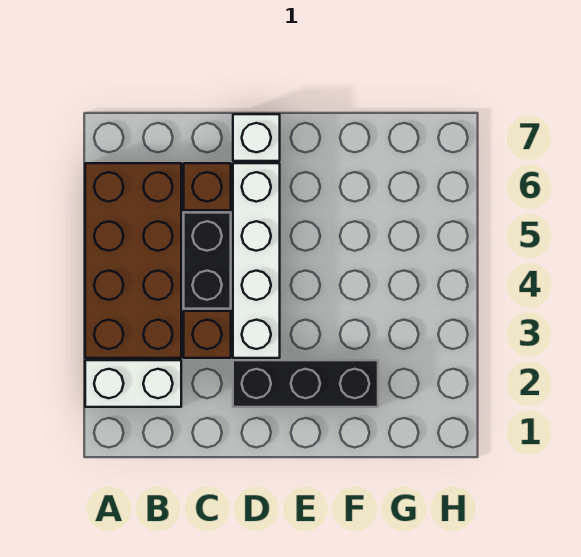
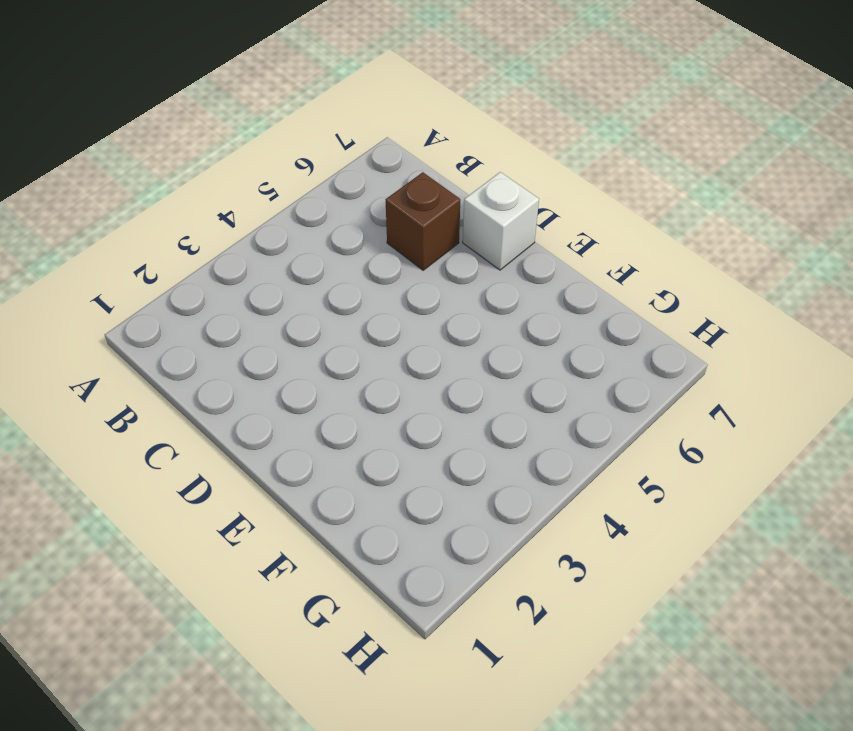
none -> white brick A2:B2 level 1
none -> brown brick A3:B6 level 1

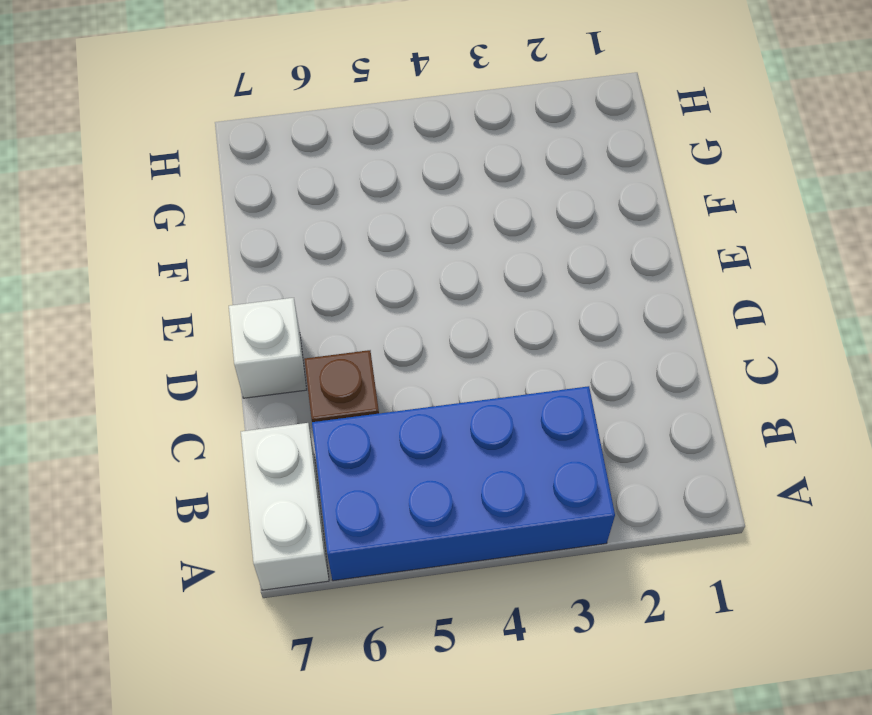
blue brick A3:B6 level 1 -> brown brick A3:B6 level 1
white brick A7:B7 level 1 -> white brick A2:B2 level 1
none -> brown brick C3 level 1
none -> black brick C4:C5 level 1

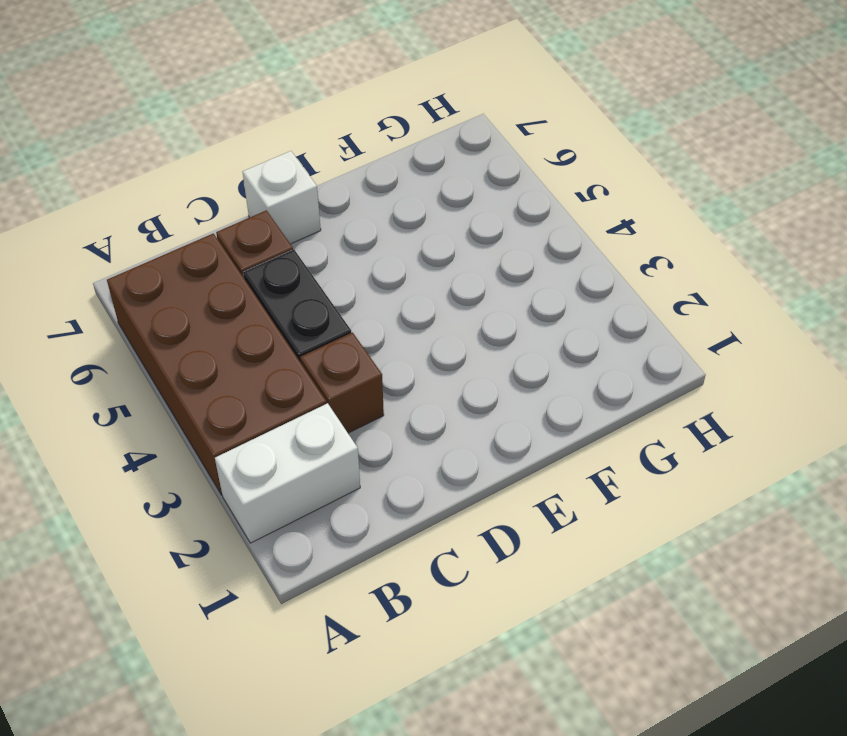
none -> black brick D2:F2 level 1
none -> white brick D3:D6 level 1

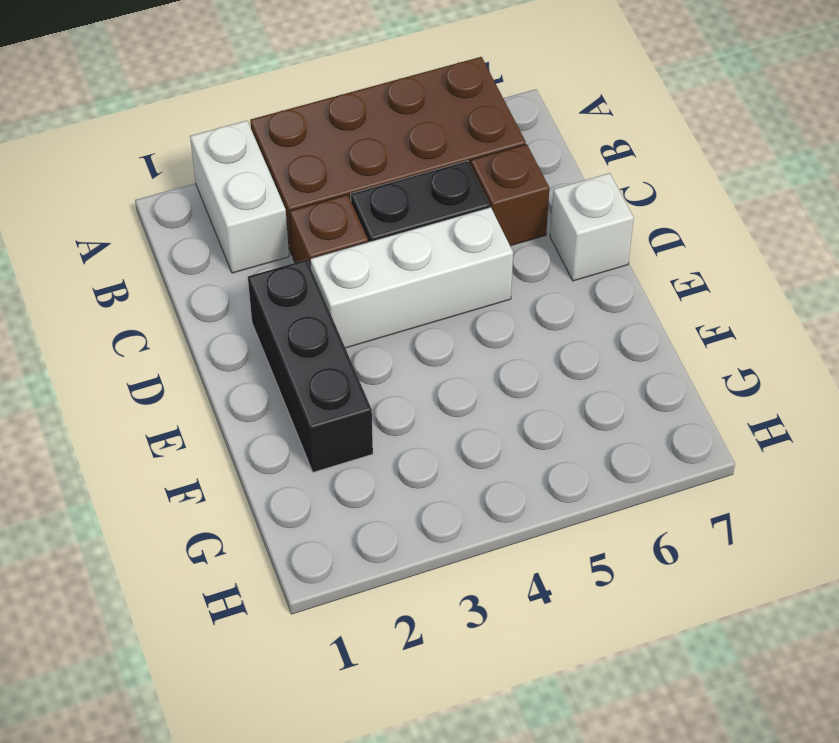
white brick D3:D5 level 1 -> white brick D3:D6 level 1

